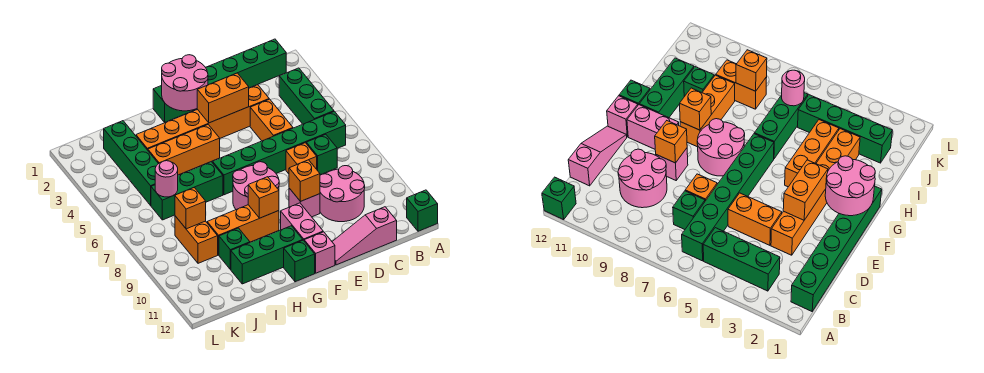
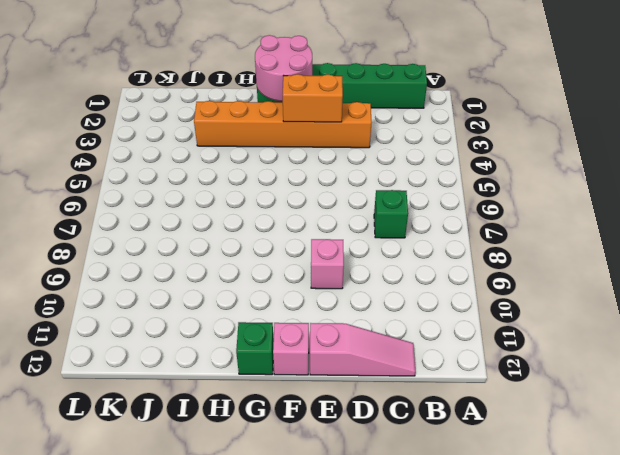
pink slope C12:E12 level 1 top E -> pink slope C12:E12 level 1 top C
none -> green brick A12 level 1
none -> green brick B3:B5 level 1
none -> green brick B6:G6 level 1

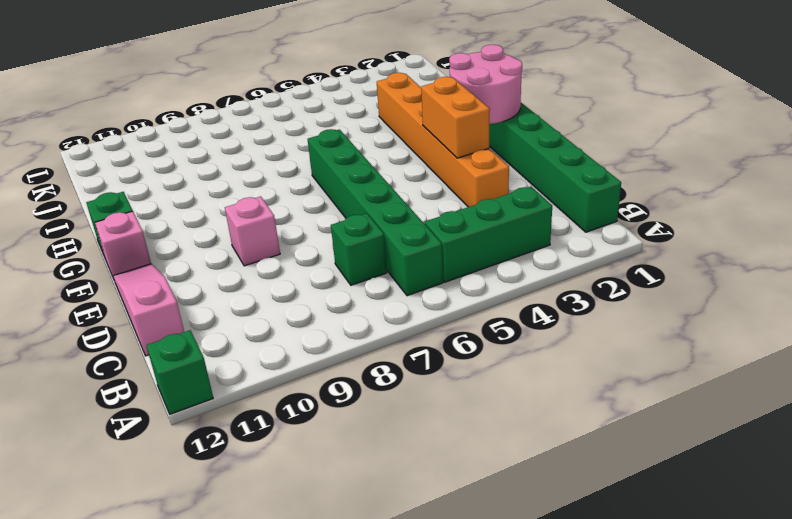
none -> pink round brick C9:D10 level 1
none -> orange brick D4:D5 level 1
none -> orange brick D7 level 1

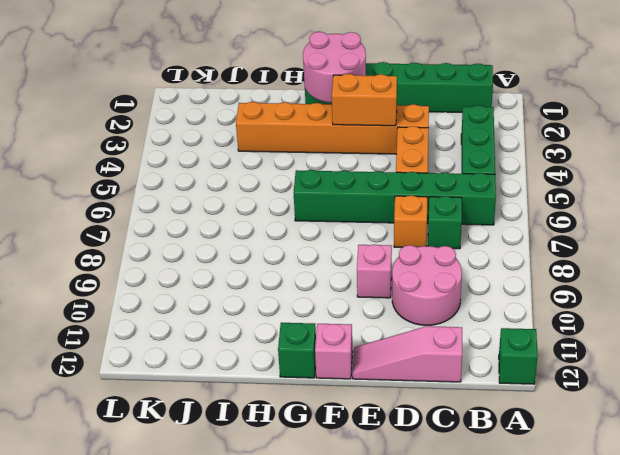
none -> pink round brick F7:G8 level 1
none -> pink brick F10:F11 level 1
none -> orange brick G4:I4 level 1

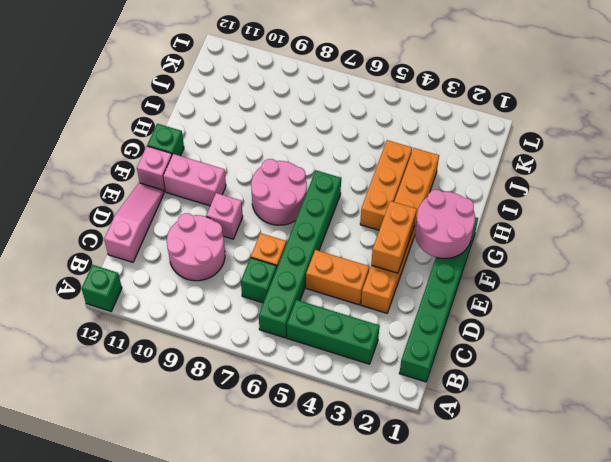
none -> orange brick G9:I9 level 1
none -> green brick G11:I11 level 1
none -> green brick H6:J6 level 1

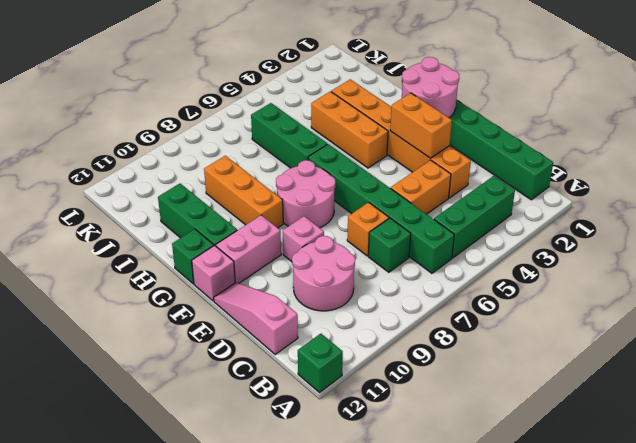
none -> green brick I10 level 1
none -> green brick J2:J5 level 1
none -> orange brick J8:J9 level 1

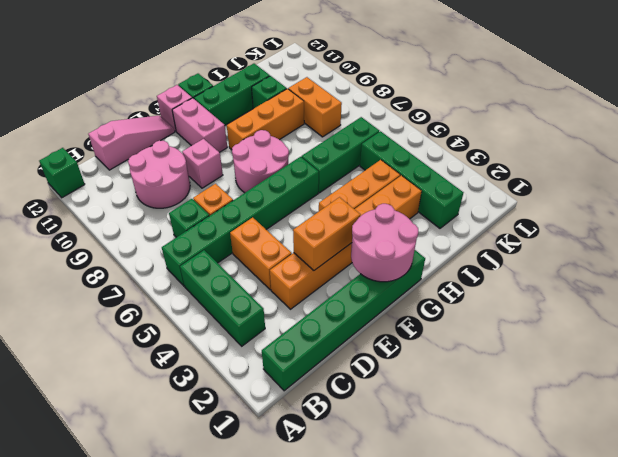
none -> orange brick E9 level 2
none -> orange brick G9 level 2
none -> pink round brick J6 level 2

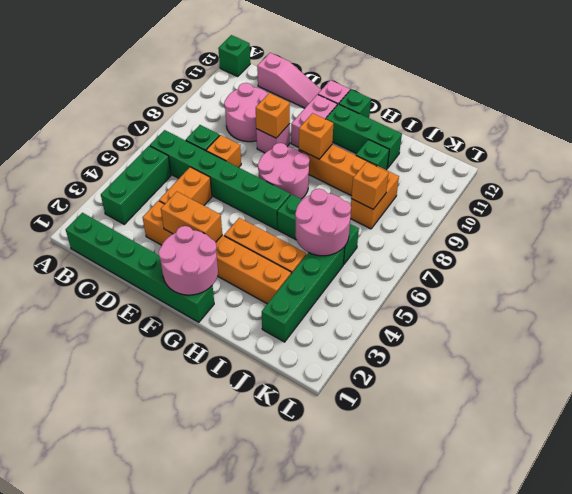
pink round brick I5:J6 level 2 -> pink round brick J6 level 2

